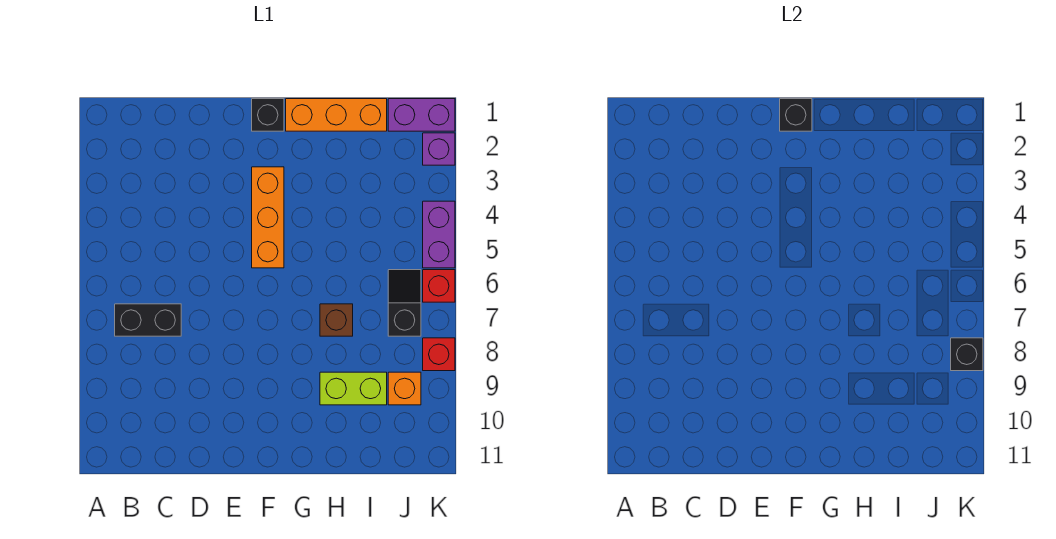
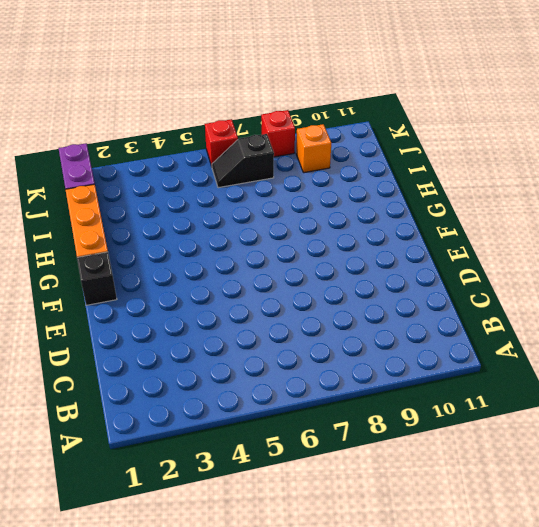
none -> black brick B7:C7 level 1
none -> orange brick F3:F5 level 1
none -> brown brick H7 level 1

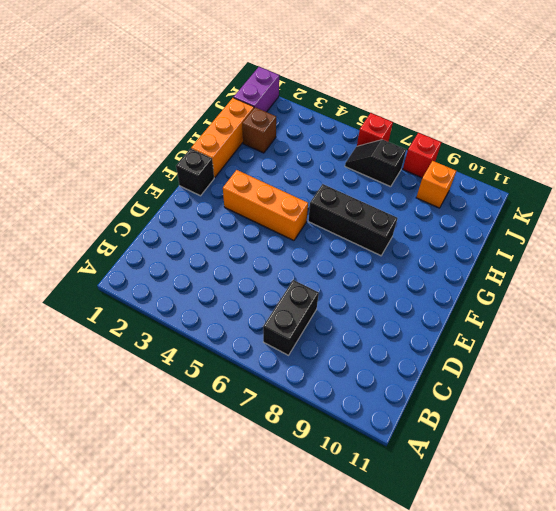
black brick G6:G8 level 1 -> none
brown brick I2 level 1 -> brown brick H7 level 1
none -> lime brick H9:I9 level 1
none -> purple brick K2 level 1
none -> purple brick K4:K5 level 1

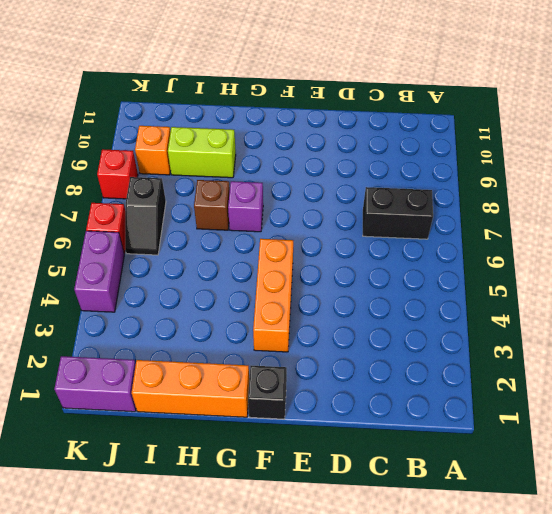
purple brick G7 level 1 -> purple brick K2 level 1
none -> black brick F1 level 2
none -> black brick K8 level 2

